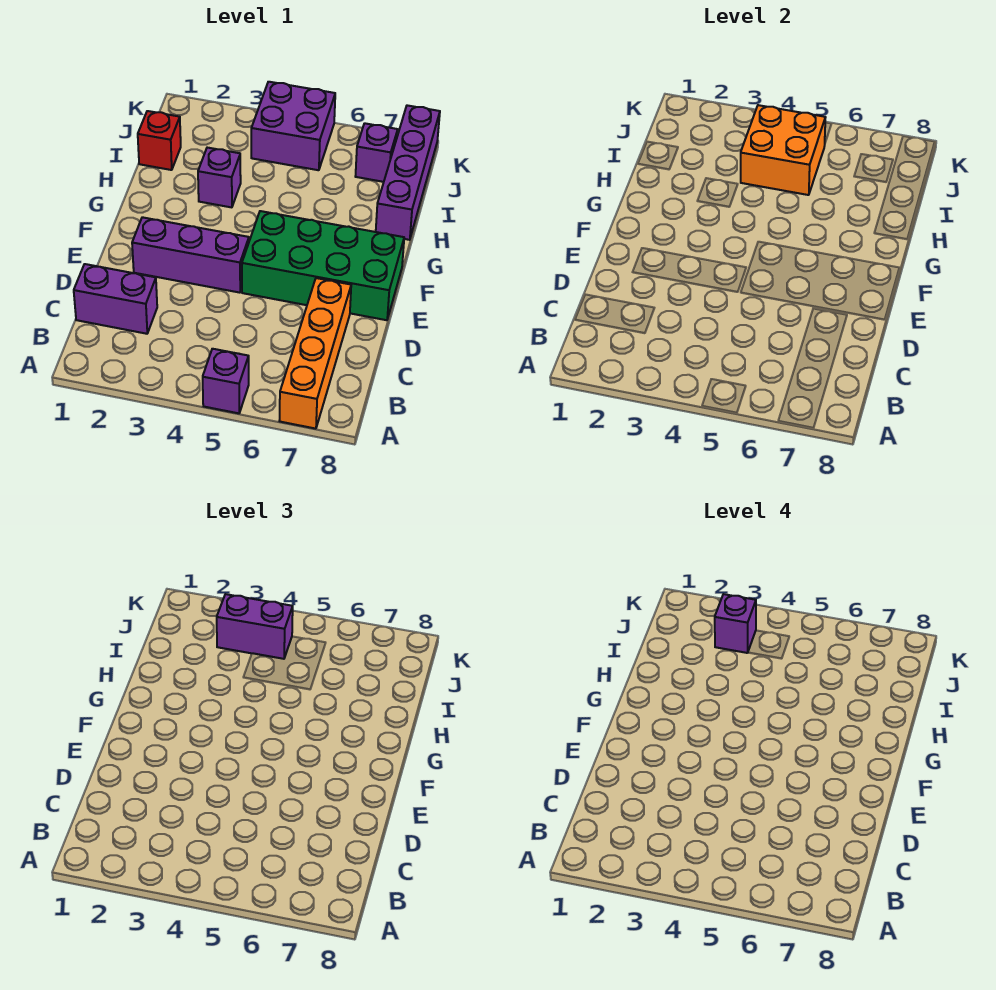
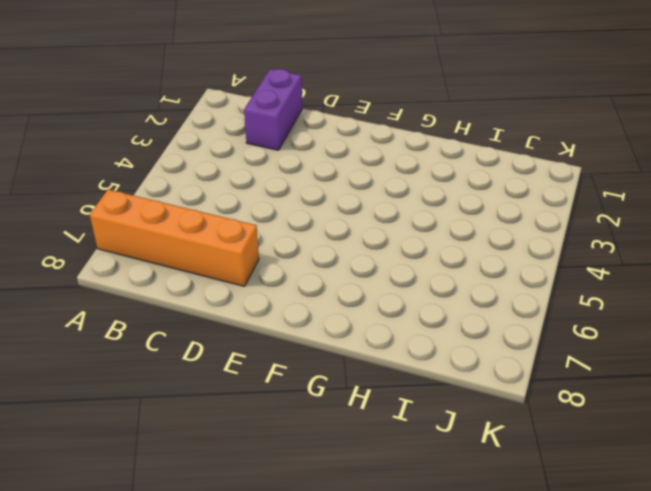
none -> purple brick A5 level 1
none -> purple brick E2:E4 level 1
none -> green brick E5:F8 level 1

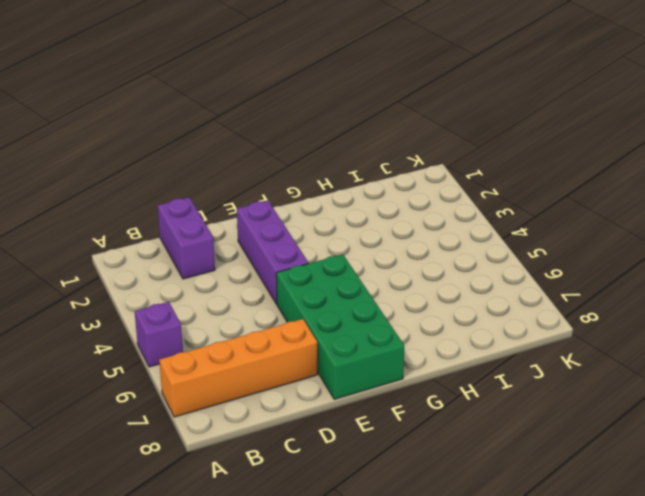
none -> purple brick H3 level 1
none -> purple brick H8:K8 level 1
none -> red brick I1 level 1

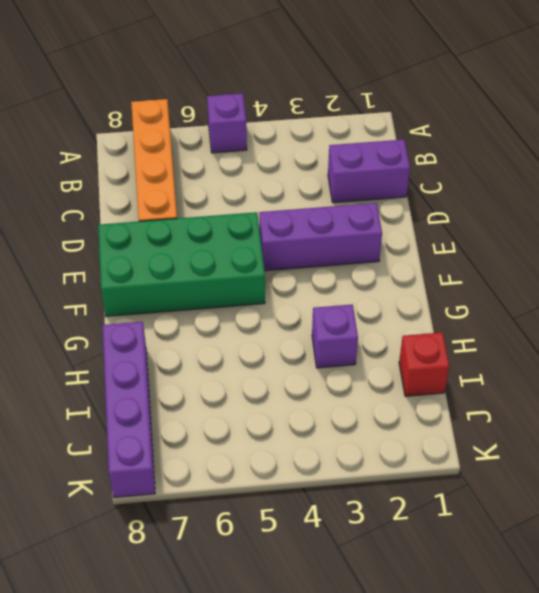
none -> purple brick J4:K5 level 1
none -> purple brick J7 level 1
none -> orange brick I4:J5 level 2

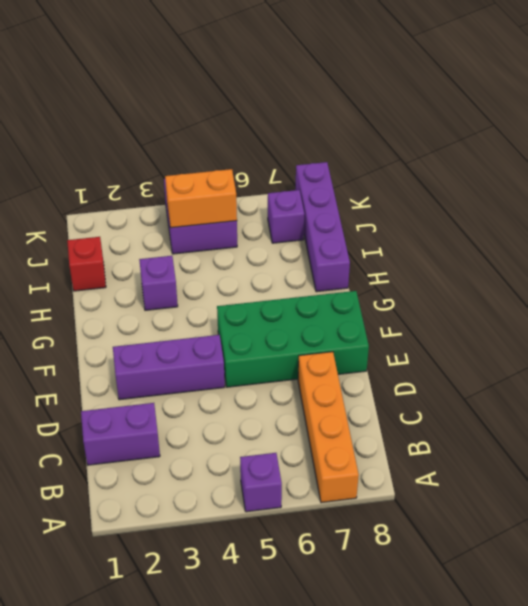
orange brick J4:J5 level 2 -> orange brick I4:J5 level 2
none -> purple brick J3:J4 level 3
none -> purple brick J3 level 4

